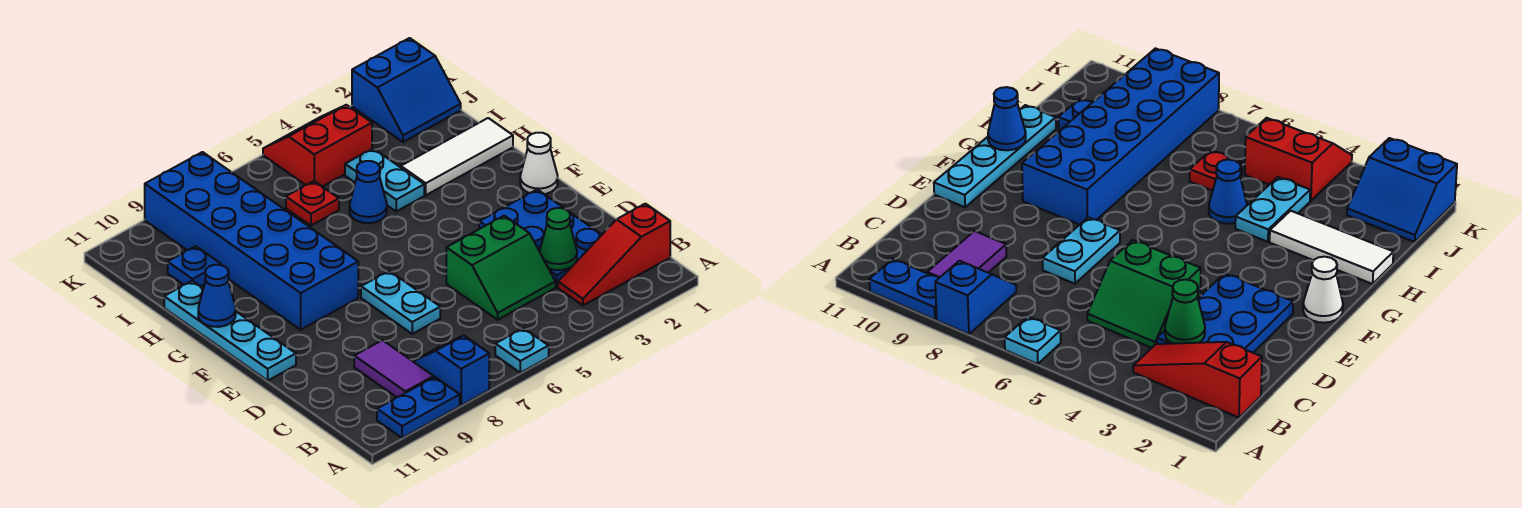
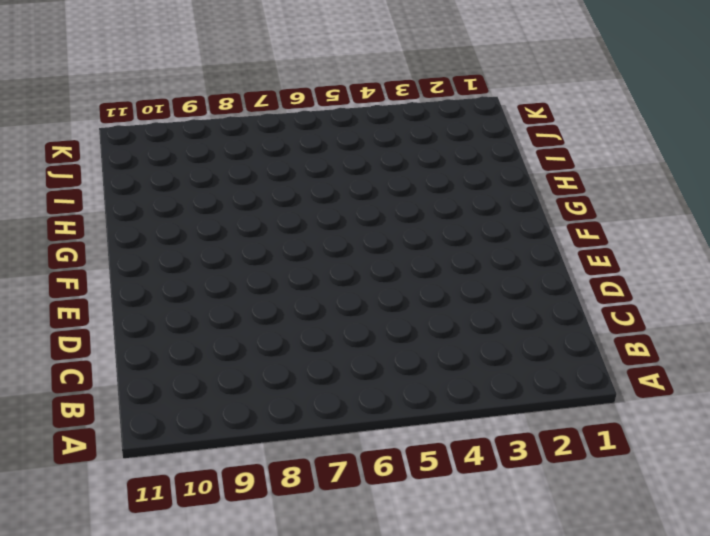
none -> cyan plate A6 level 1
none -> blue slope A8:B8 level 1 top A
none -> blue plate A9:A10 level 1

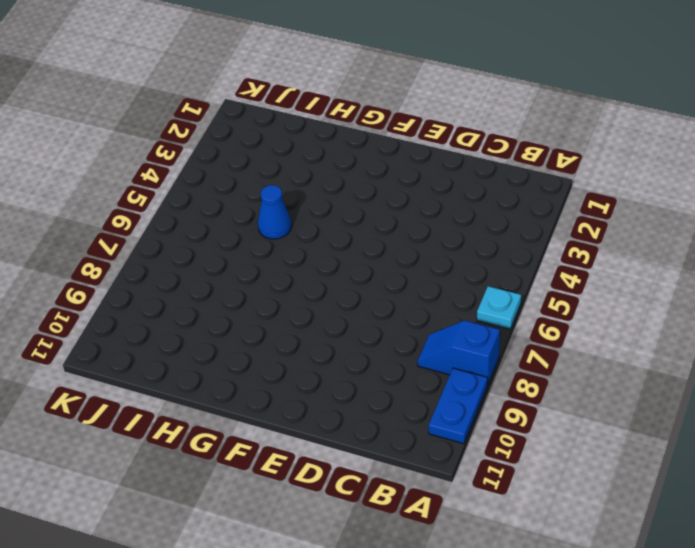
none -> red slope B1:B3 level 1 top 1
none -> purple tile B9:C9 level 1
none -> blue plate C2:E3 level 1

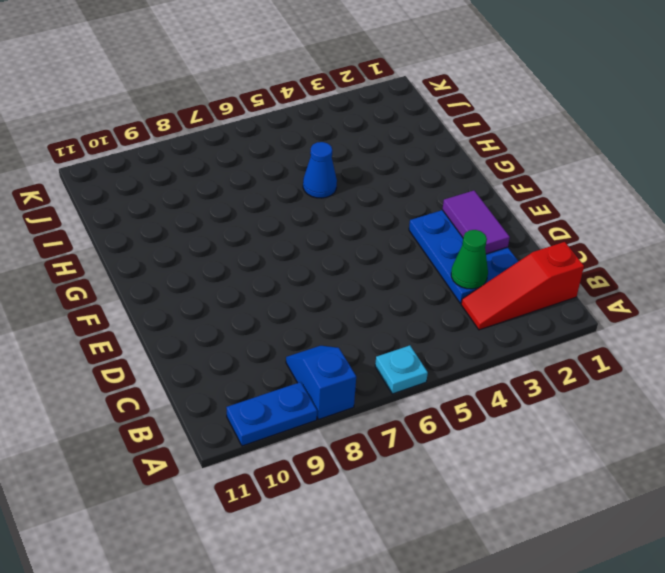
purple tile D2:E2 level 2 -> purple tile B9:C9 level 1
none -> green slope C4:D5 level 1 top D
none -> cyan plate D7:E7 level 1
none -> cyan plate E11:H11 level 1

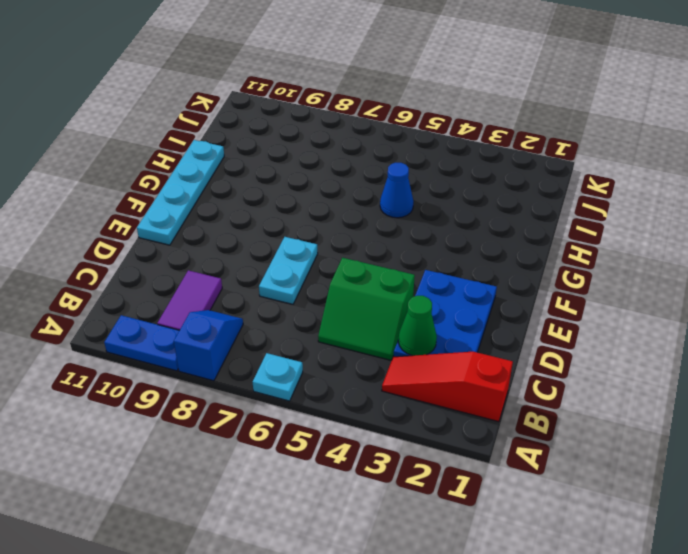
none -> white cone F1 level 1
none -> blue brick F8:K9 level 1
none -> white tile H1:H3 level 1

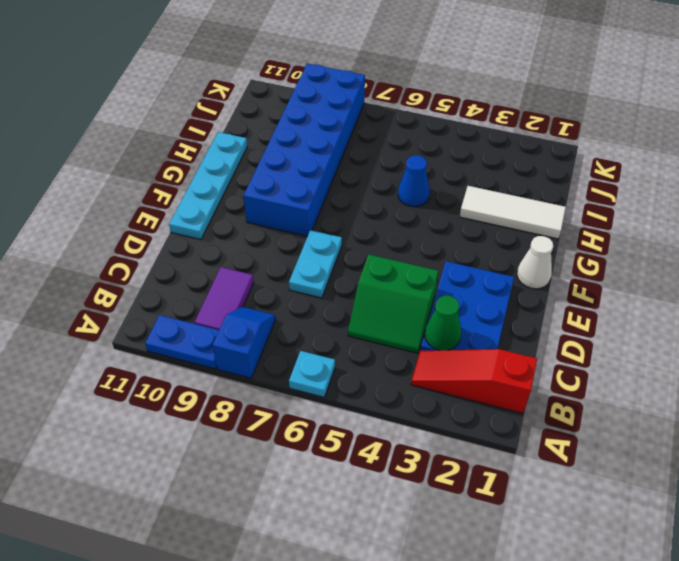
none -> cyan plate H4:I4 level 1
none -> red plate I6 level 1
none -> blue plate I10 level 1

